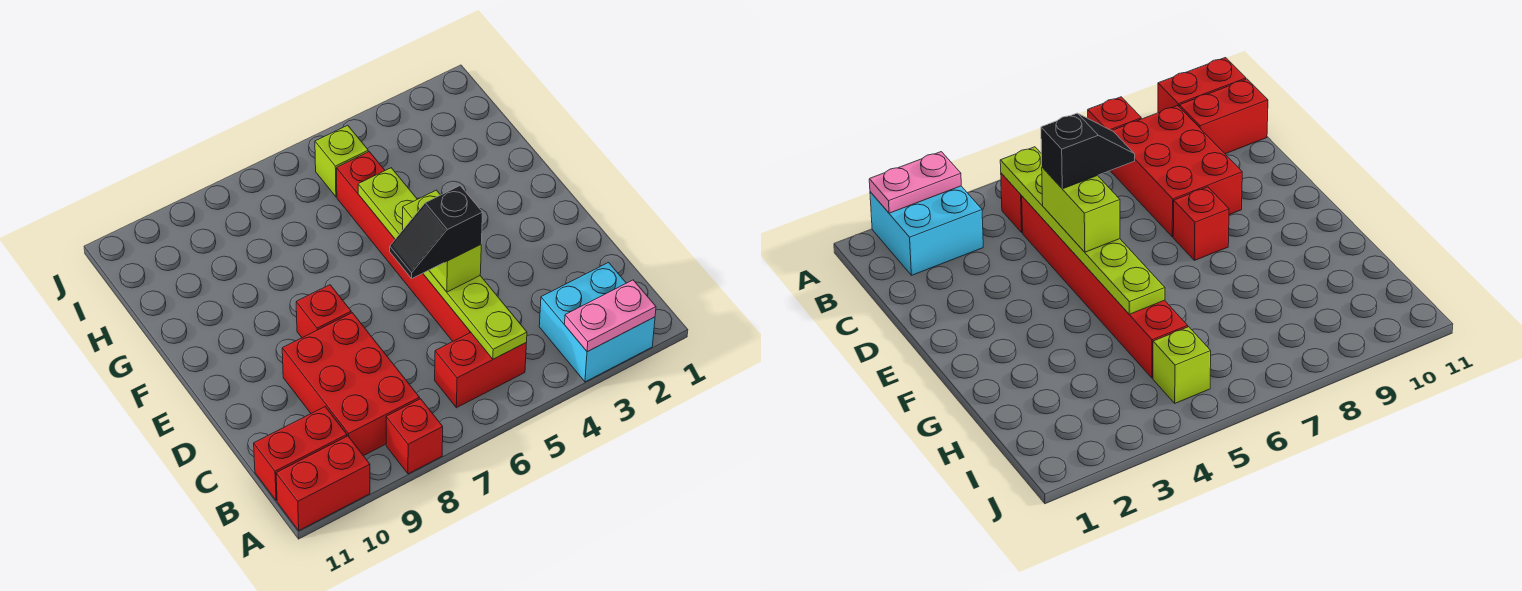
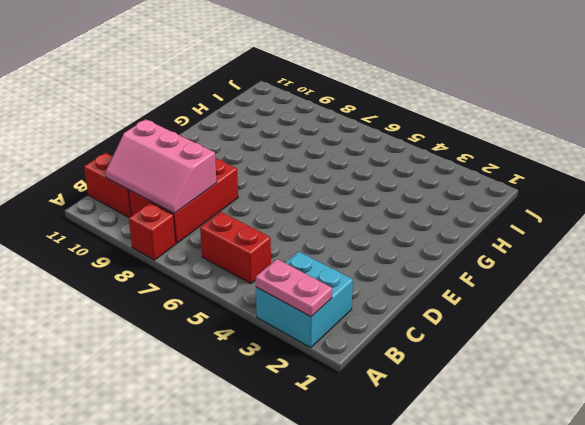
pink slope B8:C10 level 2 top C -> none
none -> red brick A10:A11 level 1
none -> red brick C5:H5 level 1
none -> red brick E8 level 1

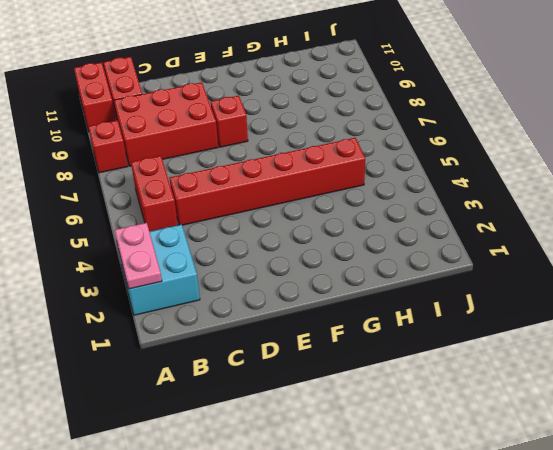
none -> lime brick I5 level 1
none -> lime plate B5:G5 level 2
none -> lime brick D5:E5 level 3

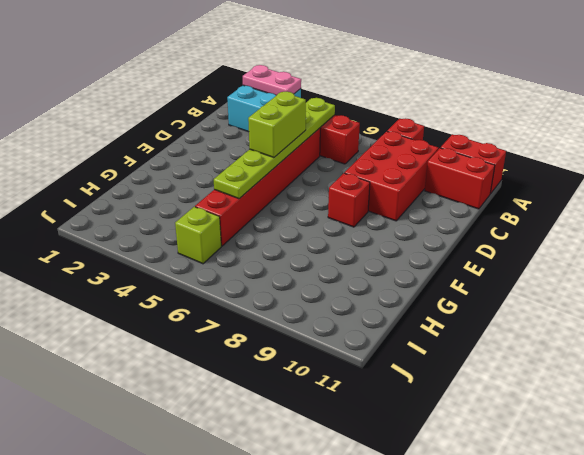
none -> black slope D5:D6 level 4 top 5

